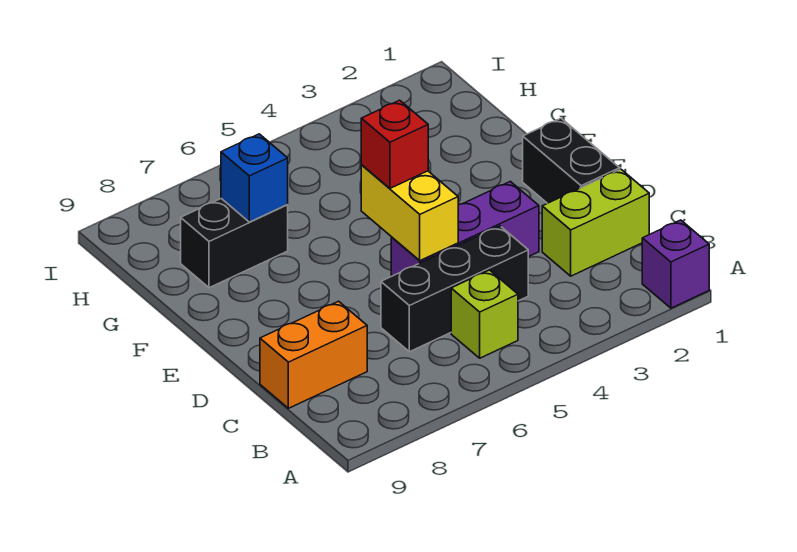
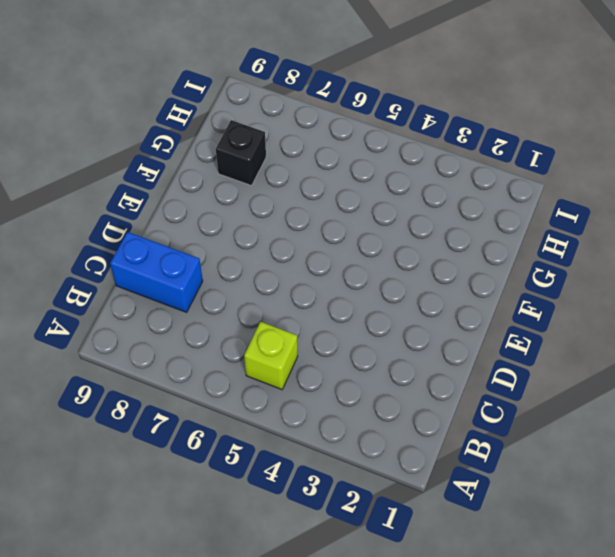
blue brick C8:C9 level 1 -> orange brick C8:C9 level 1
black brick G8 level 1 -> black brick G7:G8 level 1
none -> purple brick A1 level 1
none -> lime brick C1:C2 level 1

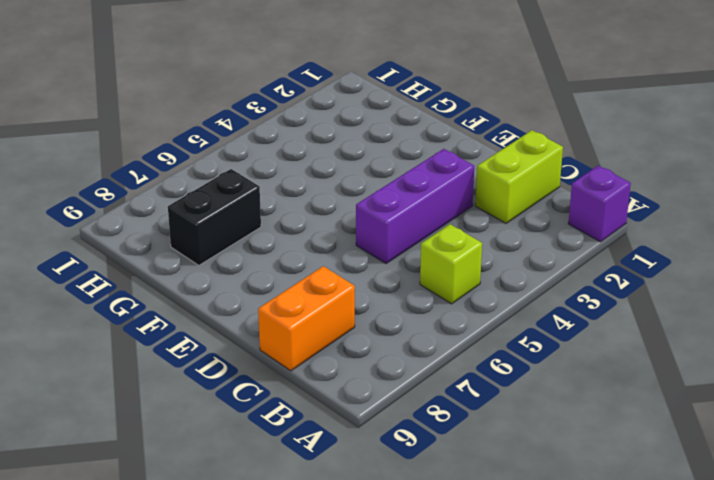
none -> black brick C4:C6 level 1
none -> black brick D1:E1 level 1

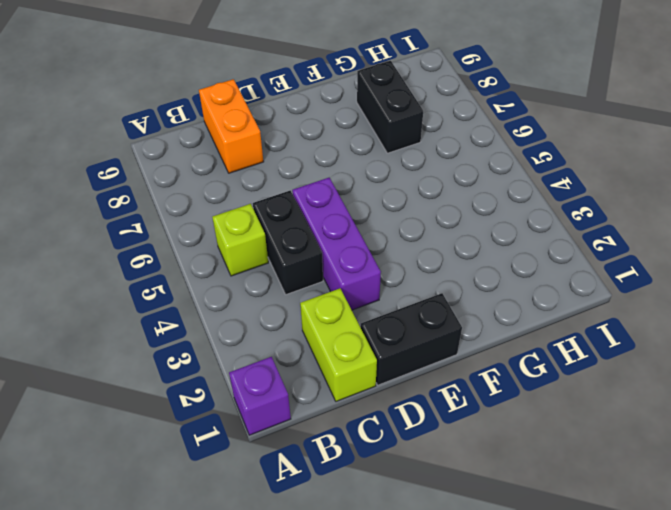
black brick C4:C5 level 1 -> black brick C4:C6 level 1
none -> yellow brick D5:E5 level 2
none -> blue brick G7 level 2

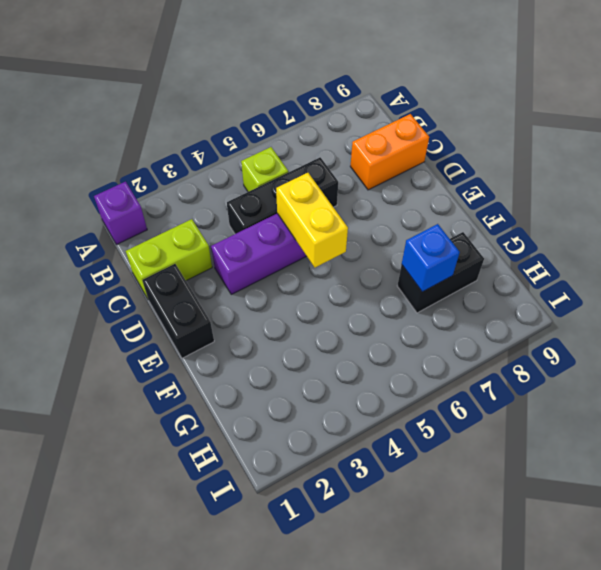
none -> red brick E5 level 3

